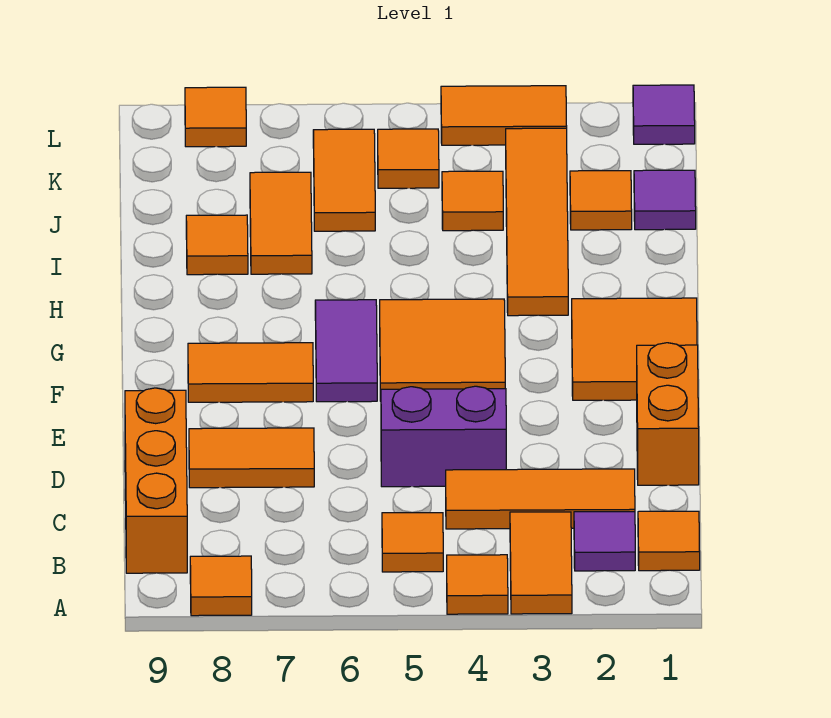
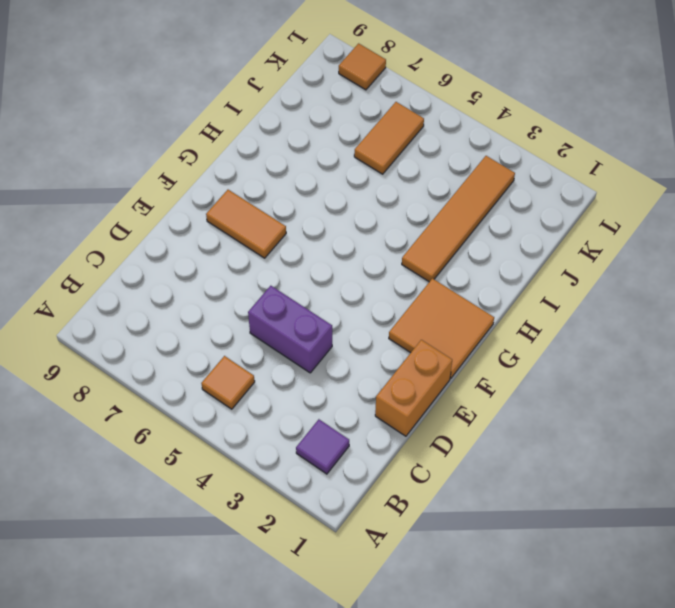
none -> orange tile A3:B3 level 1
none -> orange tile A4 level 1
none -> orange tile A8 level 1

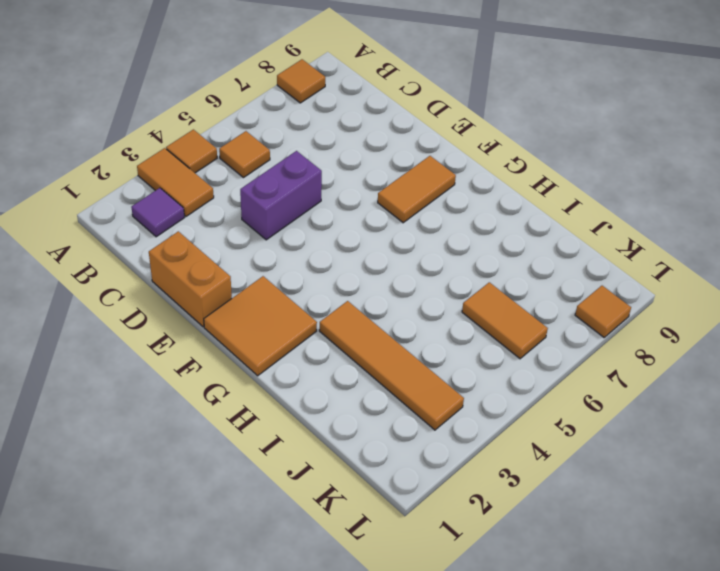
none -> orange tile B1 level 1
none -> orange brick B9:D9 level 1
none -> orange tile C2:C4 level 1

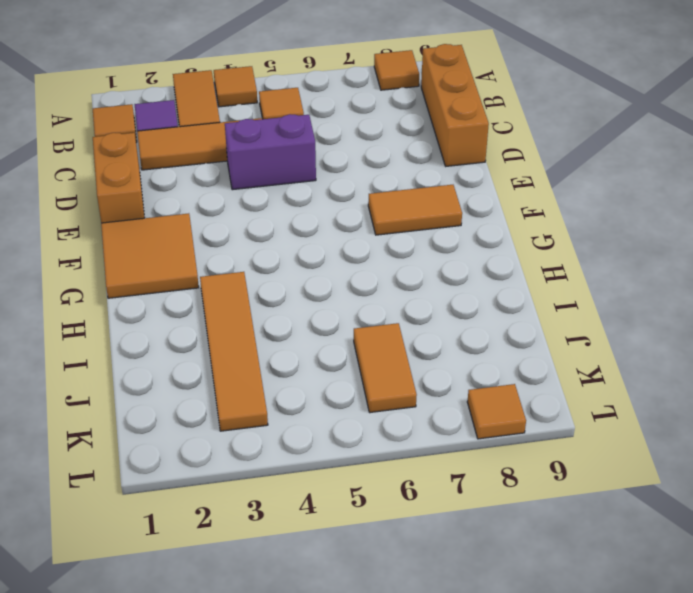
none -> orange tile D7:D8 level 1
none -> orange tile F4:G5 level 1
none -> purple tile F6:G6 level 1

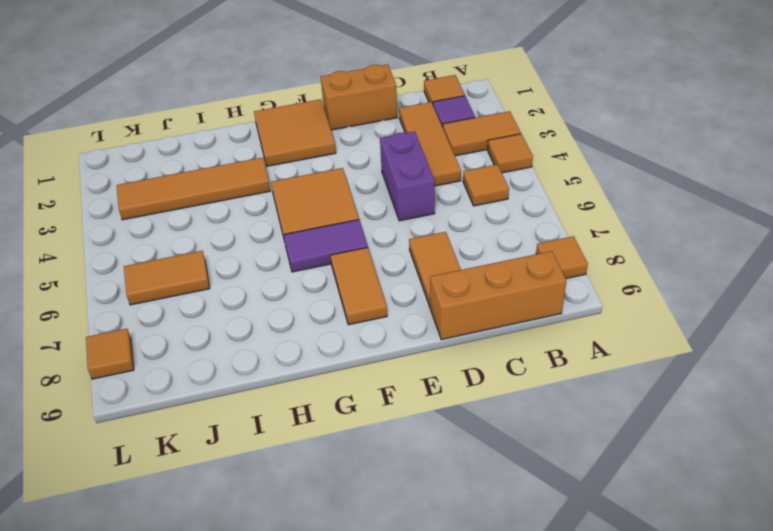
none -> orange tile I7:J7 level 1
none -> orange tile I8 level 1
none -> purple tile J1 level 1

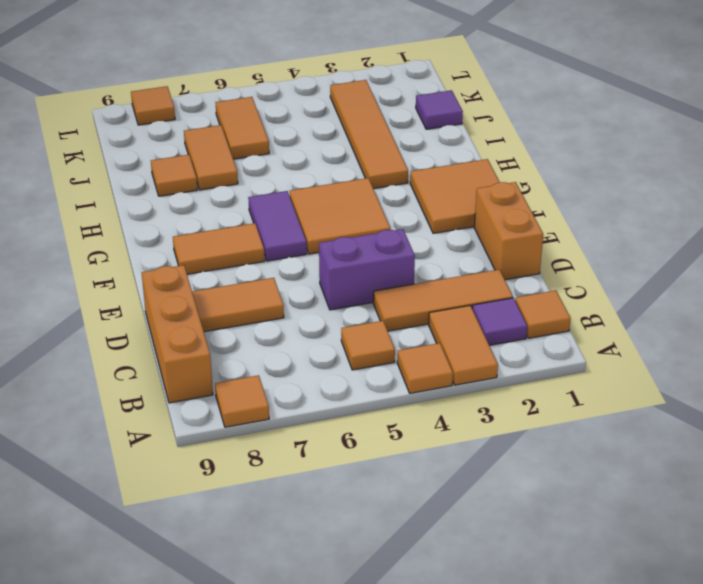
none -> orange tile J2 level 1
none -> orange tile J4 level 1
none -> orange tile K5 level 1

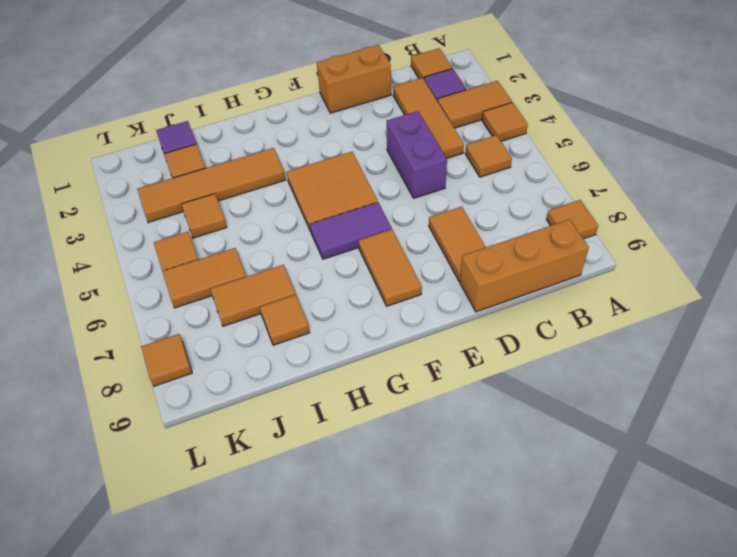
none -> orange tile F1:G2 level 1
none -> purple tile L1 level 1
none -> orange tile L3:L4 level 1

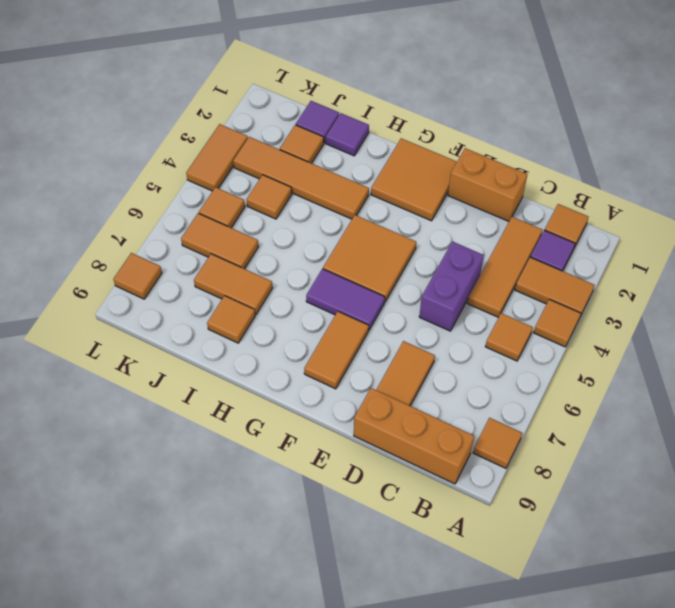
purple tile I1 level 1 -> purple tile L1 level 1

